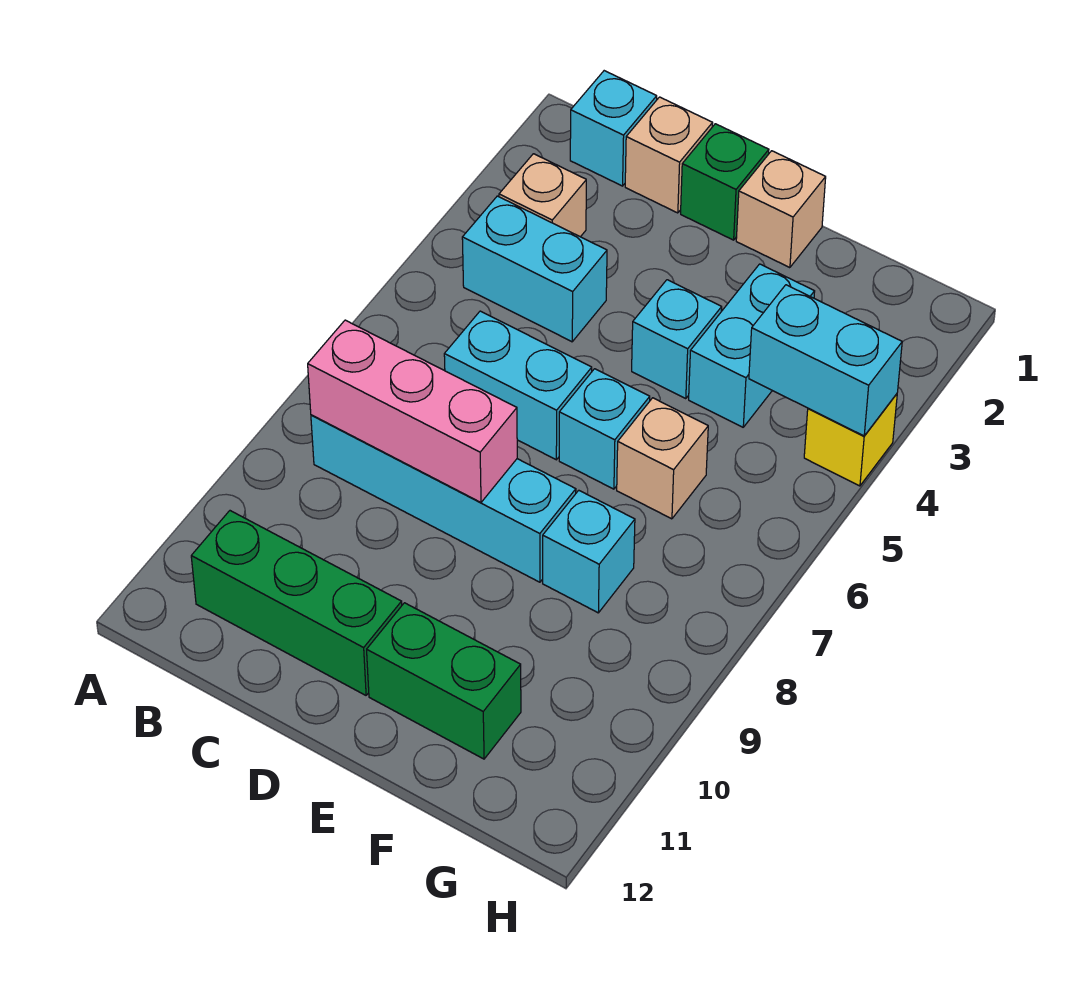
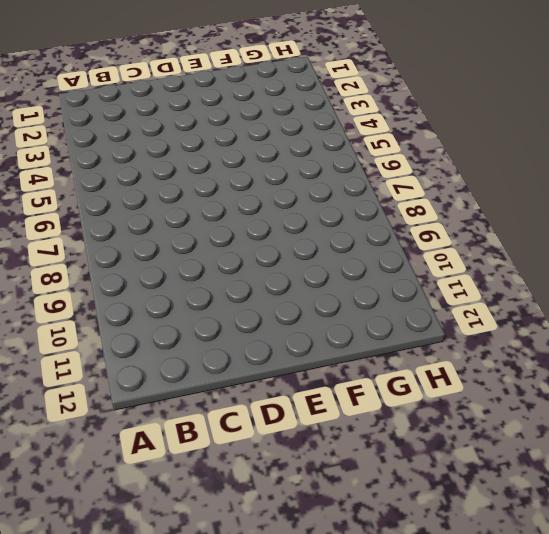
none -> cyan brick B1 level 1
none -> tan brick B3 level 1
none -> cyan brick B4:C4 level 1

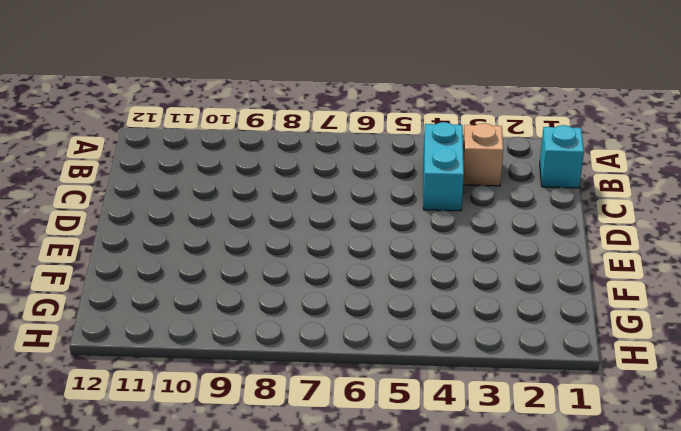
none -> cyan brick B8:E8 level 1
none -> green brick B11:D11 level 1
none -> tan brick C1 level 1

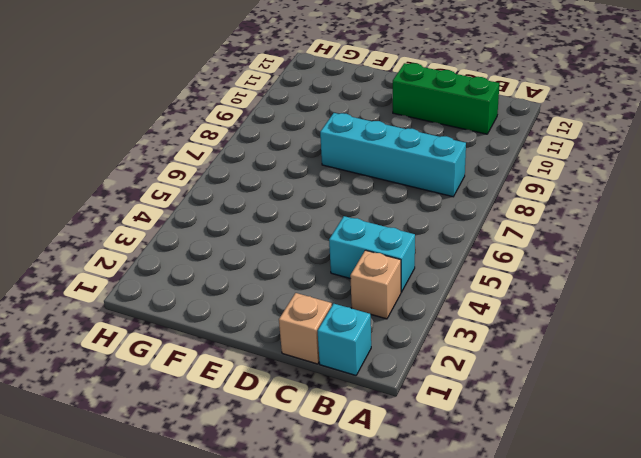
none -> cyan brick C6:D6 level 1
none -> green brick D1 level 1
none -> tan brick E1 level 1

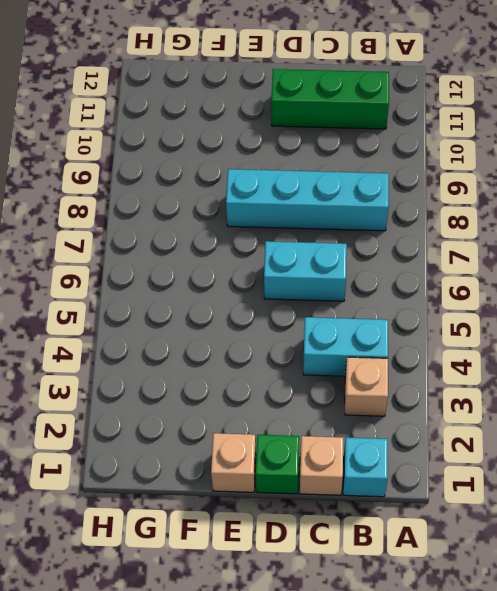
none -> cyan brick E4 level 1
none -> cyan brick E6 level 1
none -> green brick E11:F11 level 1

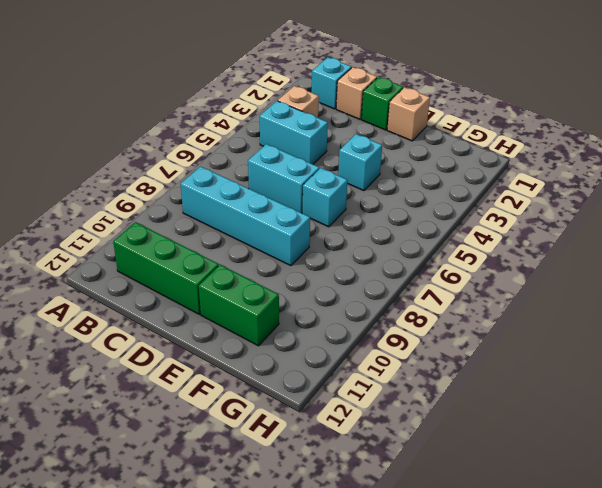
none -> cyan brick F3:F4 level 1
none -> tan brick F6 level 1
none -> cyan brick F8 level 1

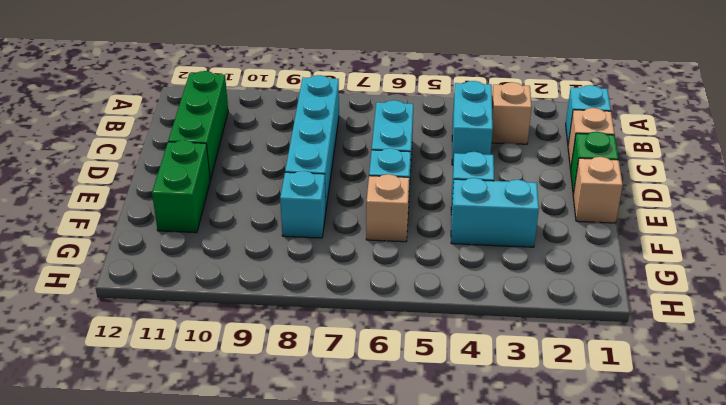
none -> yellow brick H4 level 1
none -> pink brick B8:D8 level 2
none -> cyan brick G4:H4 level 2

